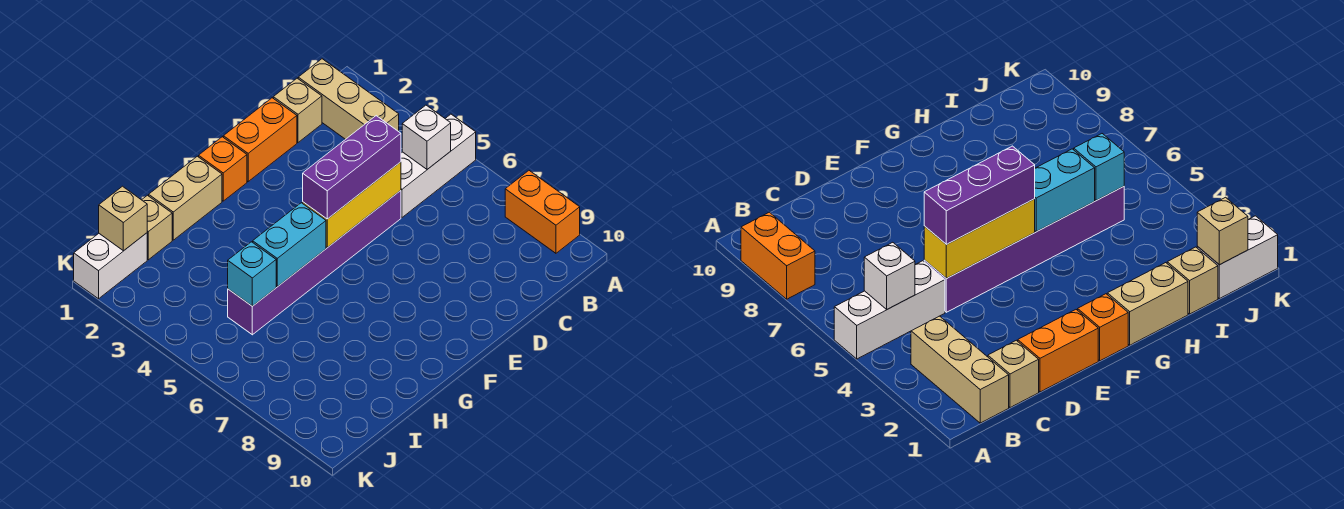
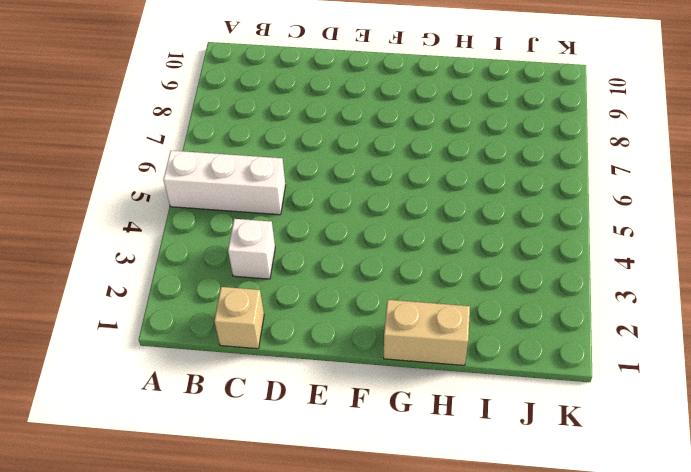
white brick C3 level 1 -> white brick B5 level 2
none -> orange brick A8:A9 level 1
none -> tan brick B1:B3 level 1
none -> orange brick D1:E1 level 1

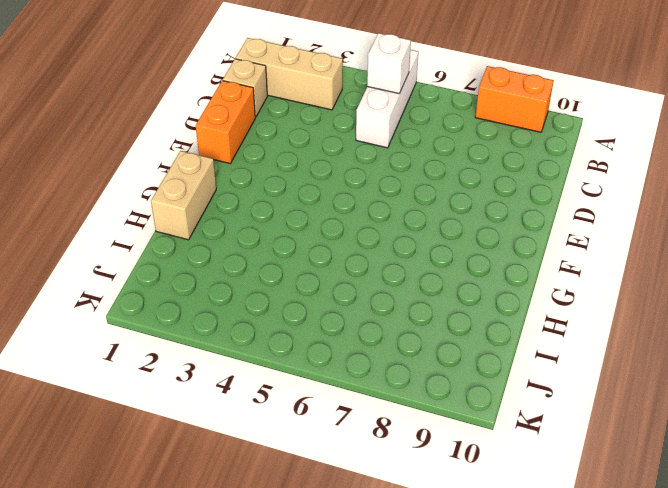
none -> purple brick D5:I5 level 1
none -> orange brick F1 level 1
none -> tan brick I1 level 1

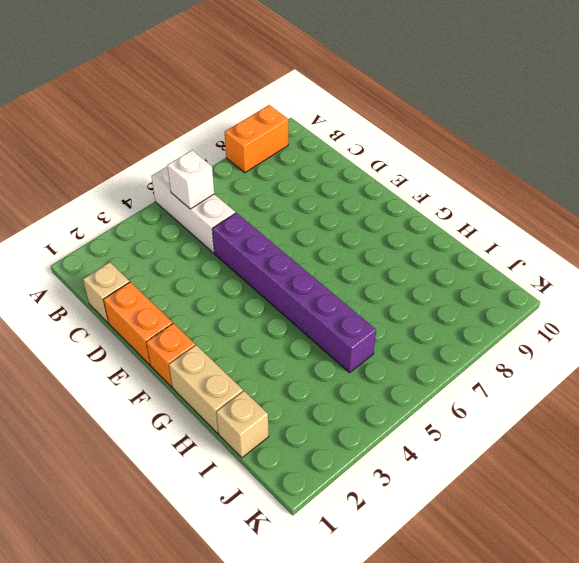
none -> tan brick B1:B3 level 1
none -> white brick J1:K1 level 1
none -> yellow brick D5:F5 level 2

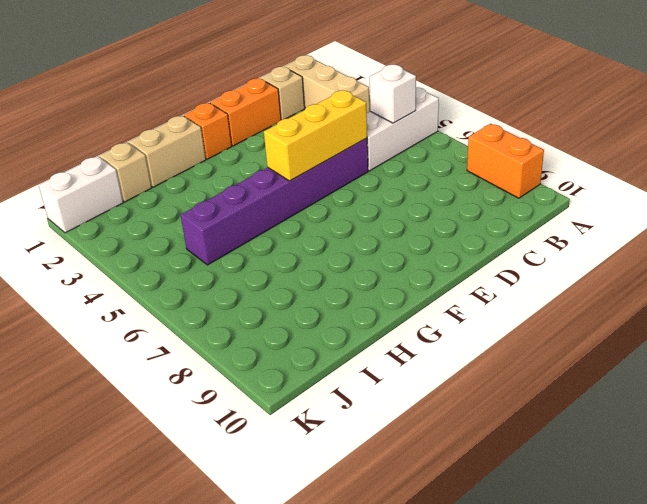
none -> cyan brick G5:H5 level 2
none -> cyan brick I5 level 2
none -> tan brick J1 level 2

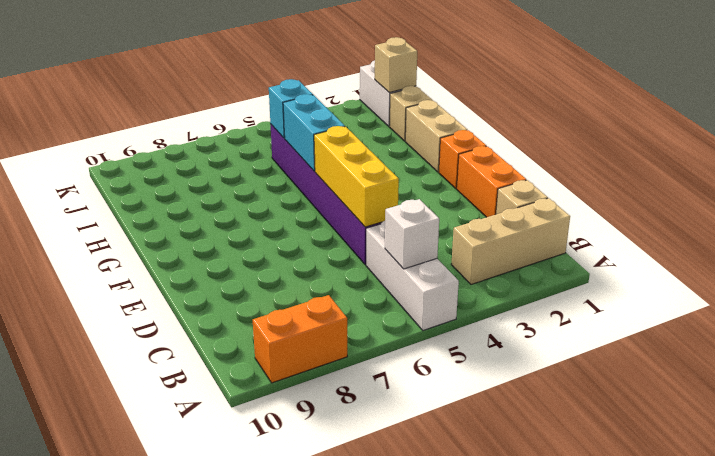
none -> purple brick D5:F5 level 3

